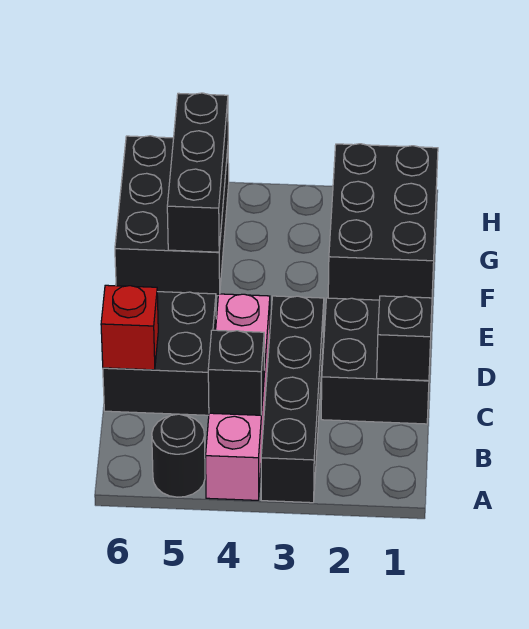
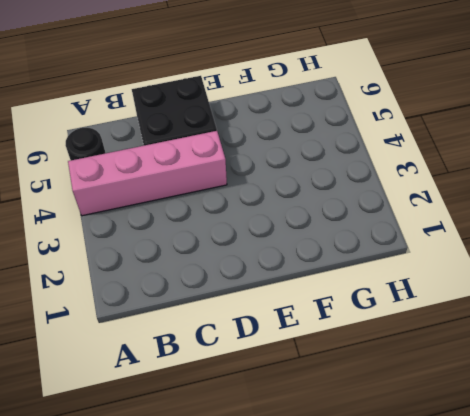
none -> black brick A3:D3 level 1
none -> black brick C1:D2 level 1

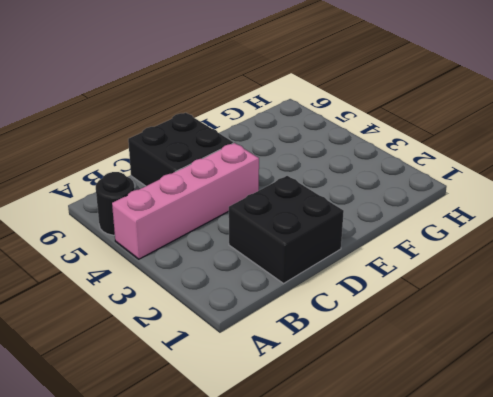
none -> black brick A3:D3 level 1
none -> black brick F1:H2 level 1

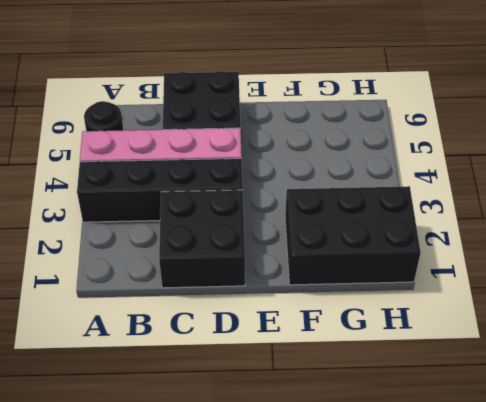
none -> black brick F5:H6 level 1
none -> black brick B4 level 2

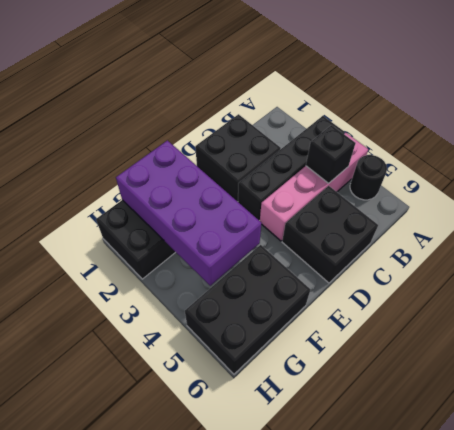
purple brick F1:G4 level 2 -> none
none -> black brick C1 level 2
none -> red brick C6 level 2

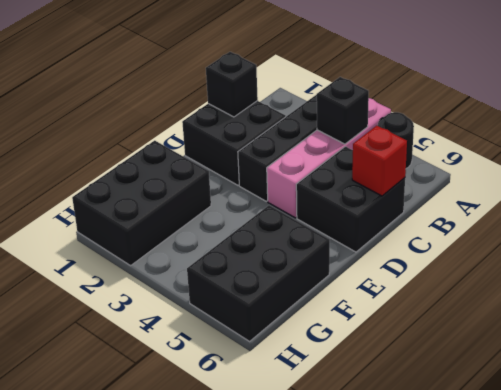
none -> black brick F5:H5 level 2

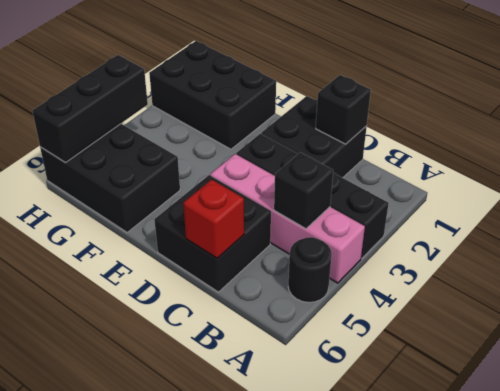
black brick H4:H6 level 2 -> black brick F5:H5 level 2

